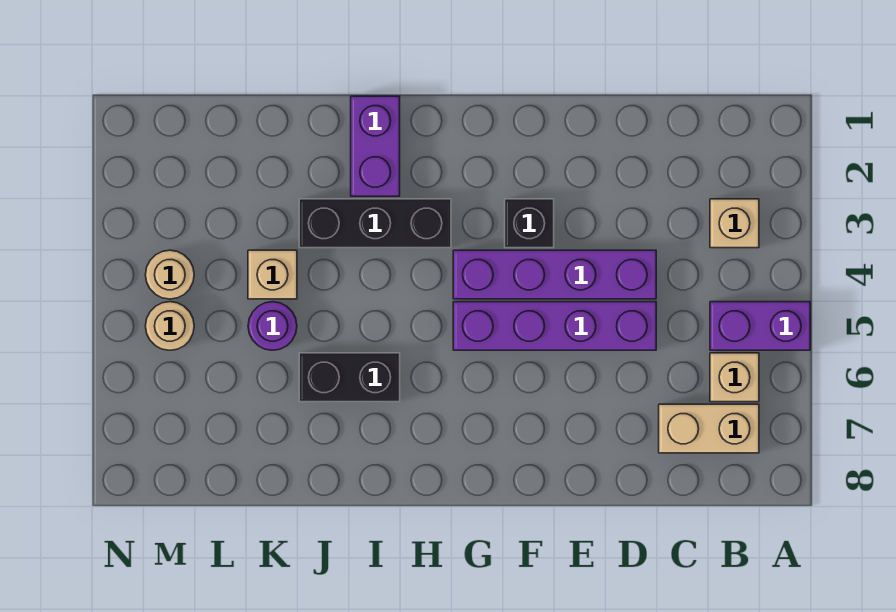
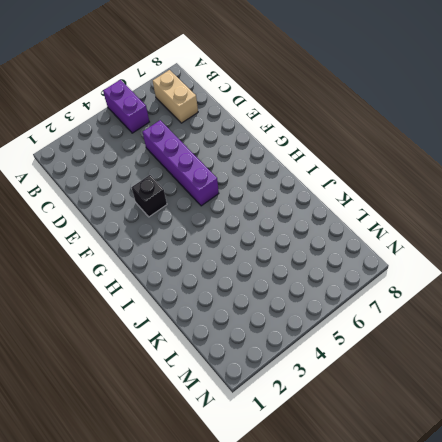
none -> tan brick B3 level 1
none -> tan brick B6 level 1
none -> purple brick D4:G4 level 1

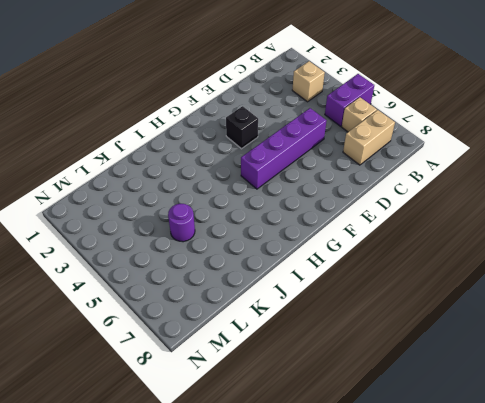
none -> purple brick D4:G4 level 1
none -> black brick H3:J3 level 1
none -> purple brick I1:I2 level 1

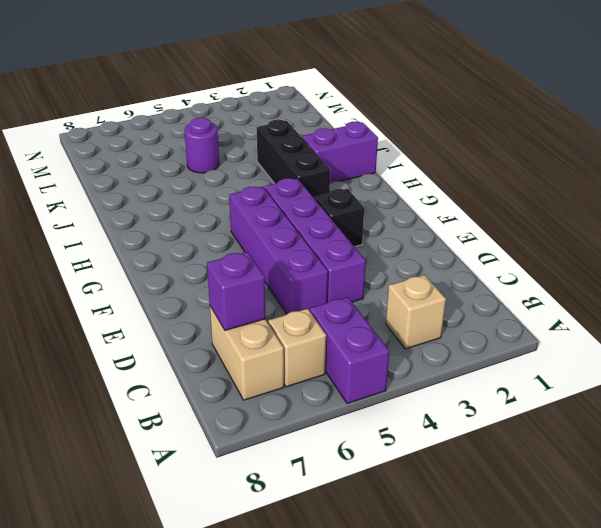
purple brick C7 level 2 -> none
none -> black brick I6:J6 level 1
none -> tan brick K4 level 1
none -> tan round brick M4 level 1

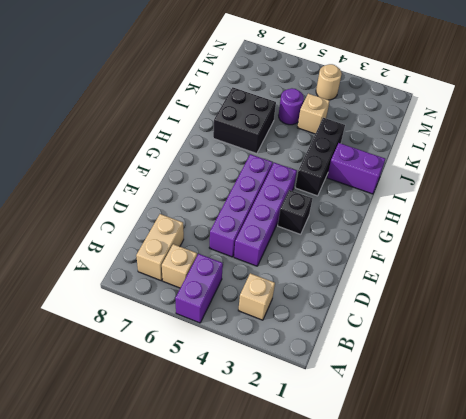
black brick I6:J7 level 1 -> black brick I6:J6 level 1
none -> tan round brick M5 level 1

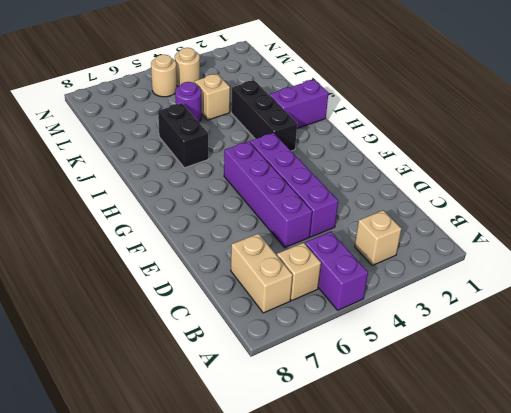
none -> black brick F3 level 1

